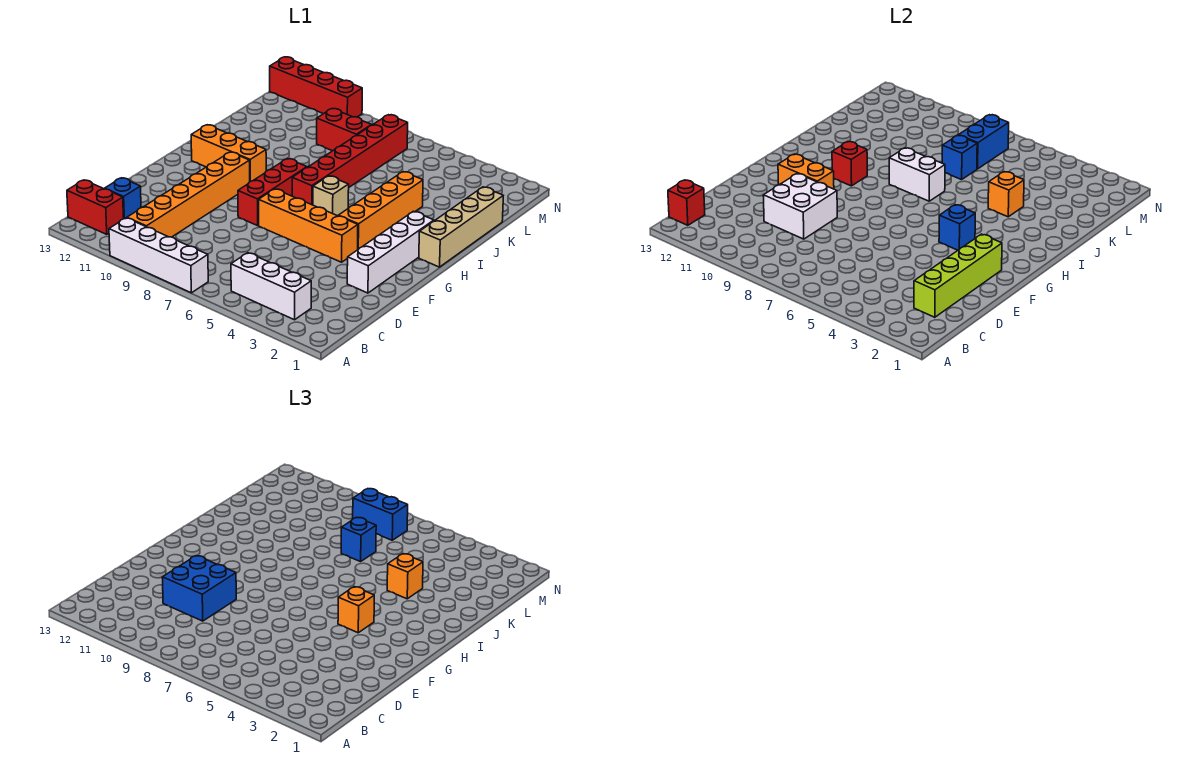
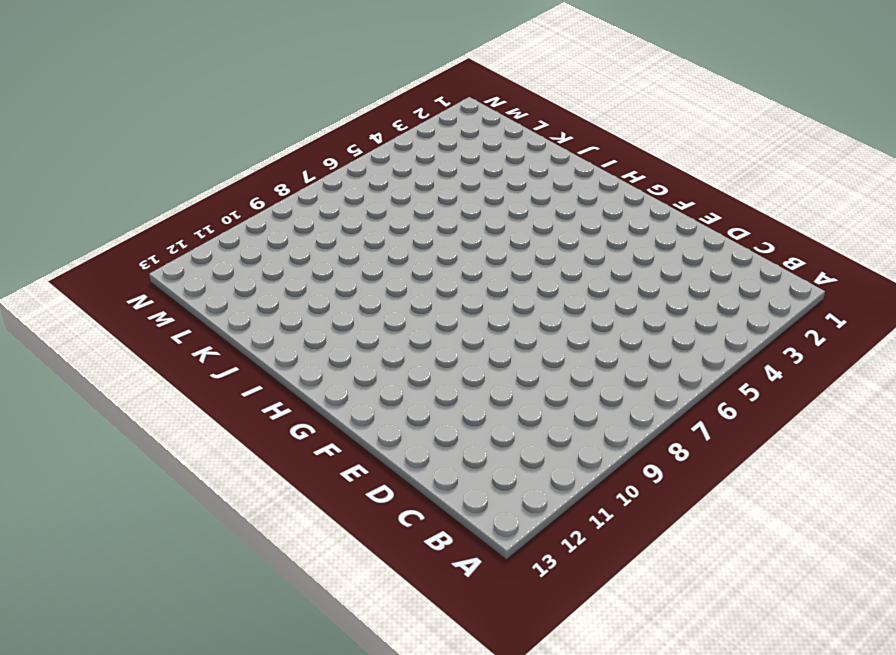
none -> white brick A7:A10 level 1
none -> white brick B3:B5 level 1
none -> orange brick B10:G10 level 1
none -> red brick B12:B13 level 1

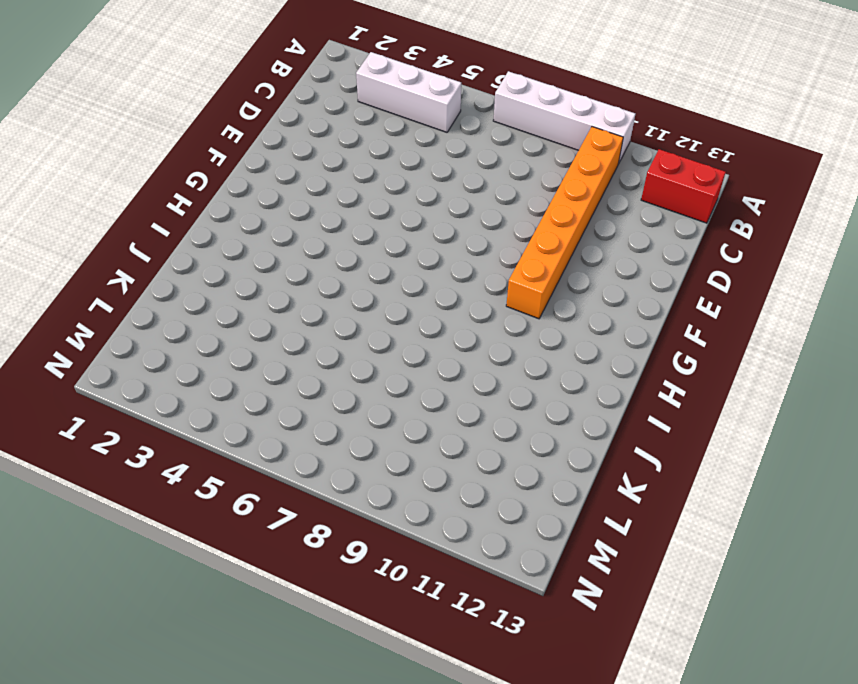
none -> blue brick C12 level 1
none -> white brick E2:H2 level 1
none -> orange brick F4:F7 level 1
none -> red brick F8:H8 level 1

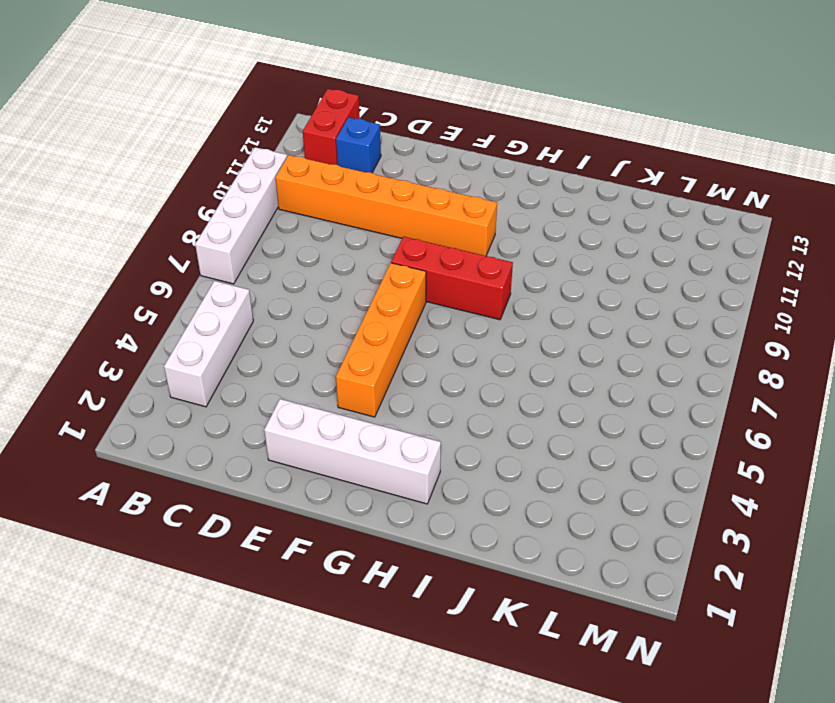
none -> orange brick G4:J4 level 1
none -> tan brick H1:K1 level 1
none -> tan brick H6 level 1
none -> red brick H7:M7 level 1

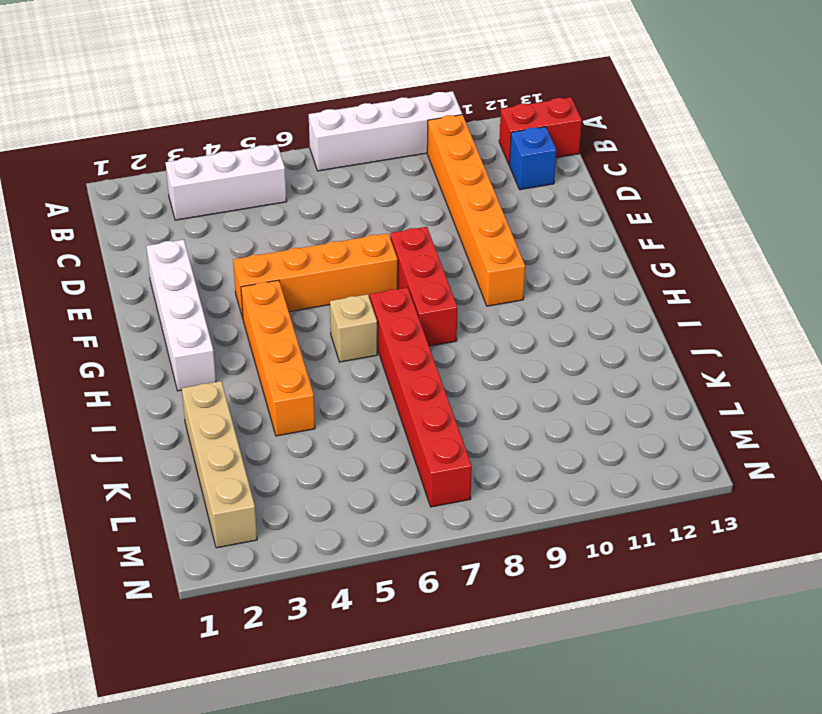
tan brick J2:M2 level 1 -> tan brick H1:K1 level 1
none -> orange brick H10:H12 level 1
none -> red brick L8:L9 level 1
none -> red brick N10:N13 level 1
none -> red brick B13 level 2

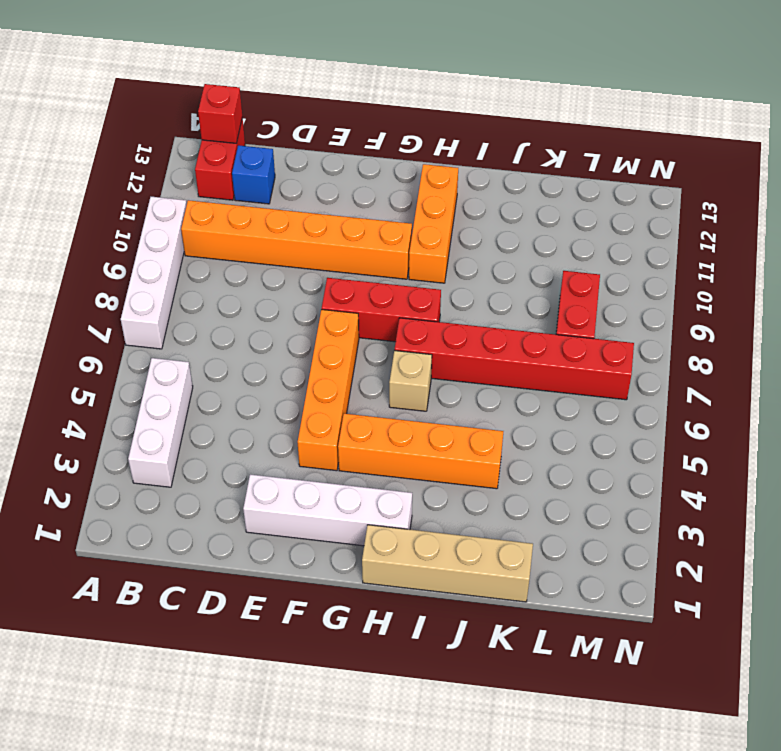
none -> red brick N10:N13 level 1
none -> lime brick C2:F2 level 2
none -> white brick D9:E10 level 2
none -> orange brick F10:F11 level 2

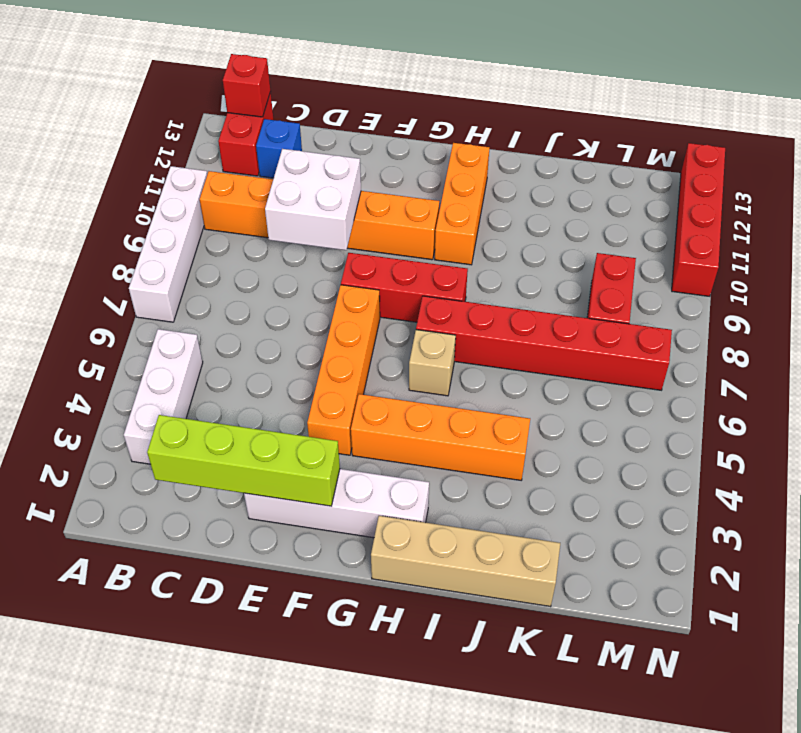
none -> orange brick F10:F11 level 2
none -> blue brick G4 level 2
none -> red brick H10 level 2
none -> white brick I7:I8 level 2

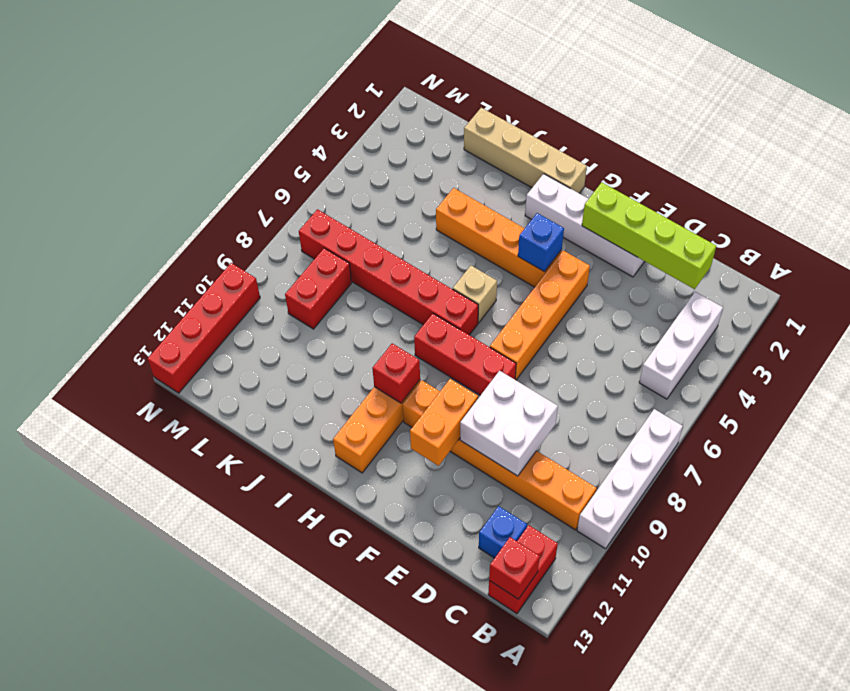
none -> white brick I7:I8 level 2
none -> orange brick J4 level 2
none -> blue brick K7 level 2
none -> blue brick L7:M7 level 2

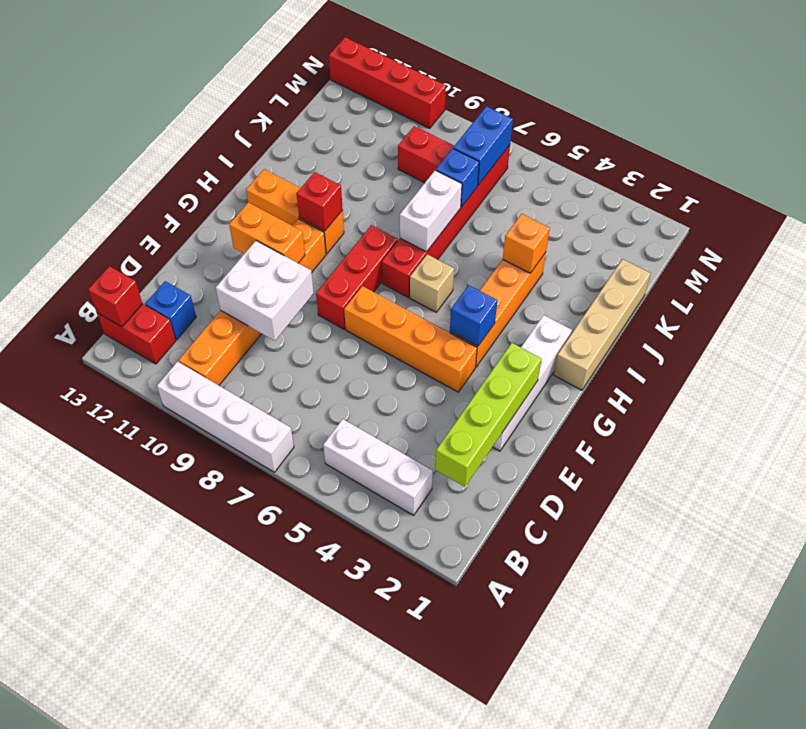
white brick I7:J7 level 2 -> white brick I7:I8 level 2
none -> blue brick D9:E10 level 3
none -> orange brick G4 level 3
none -> orange brick J4 level 3
none -> blue brick K7 level 3

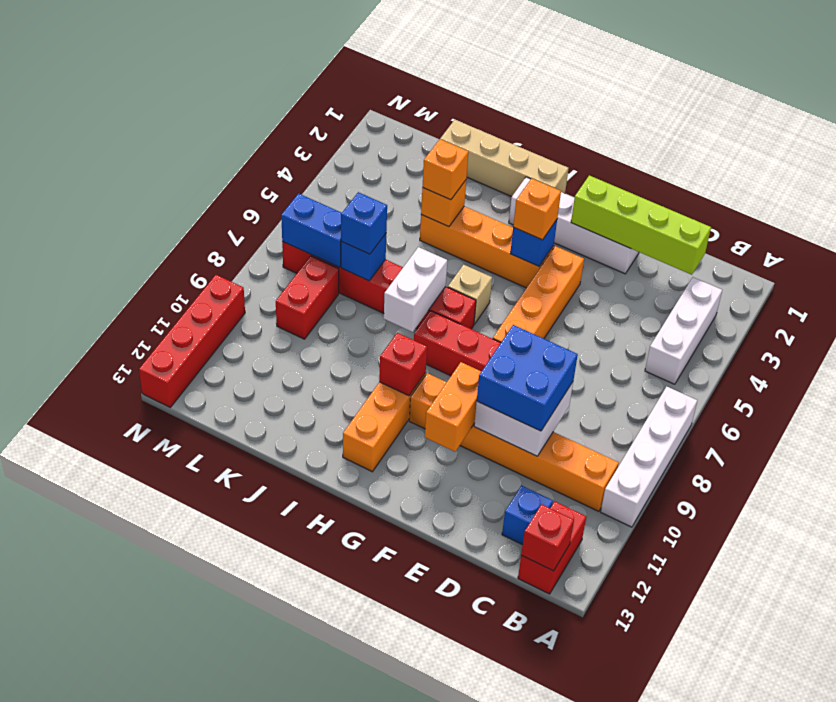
none -> blue brick M7:M8 level 3

